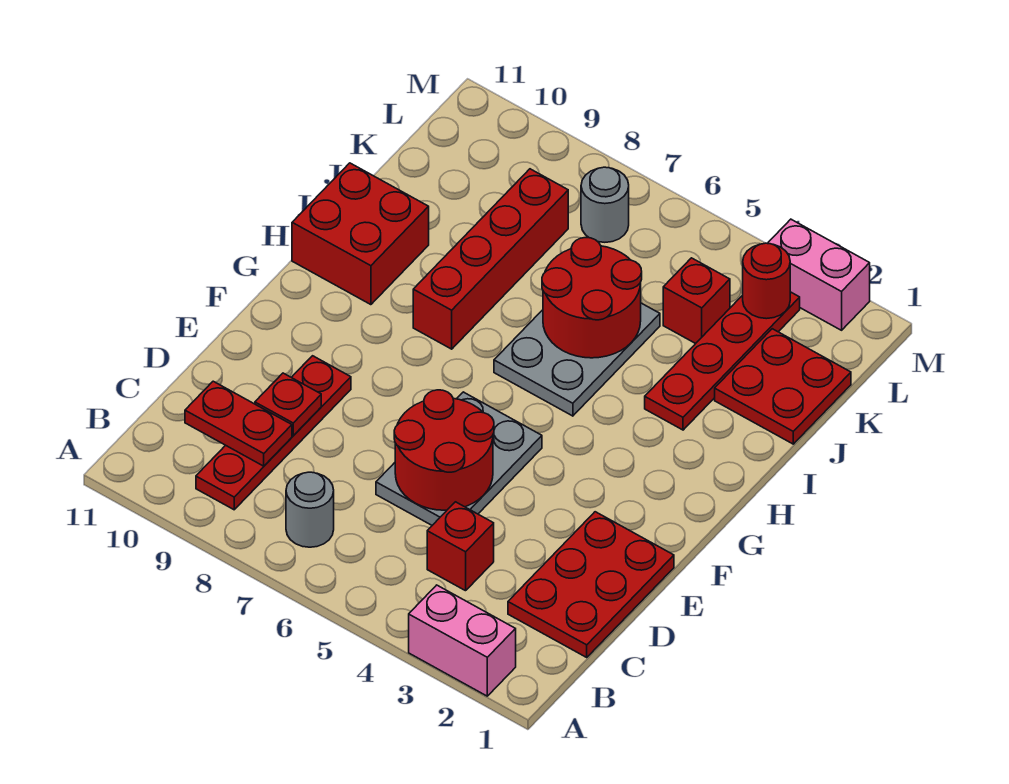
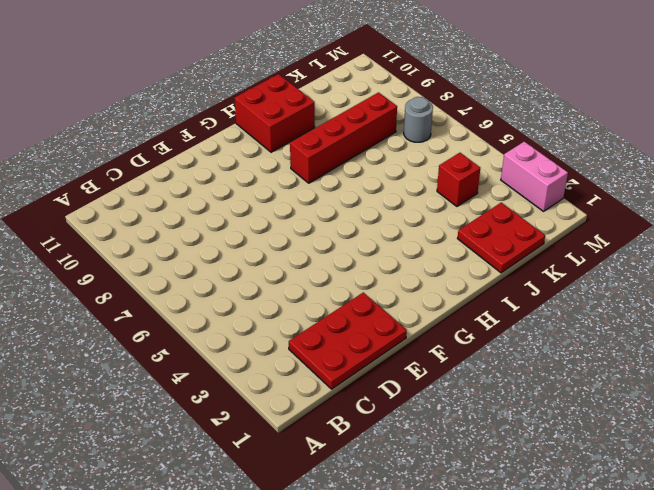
none -> pink brick A2:A3 level 1
none -> grey round brick B7 level 1
none -> red plate B9:E9 level 1

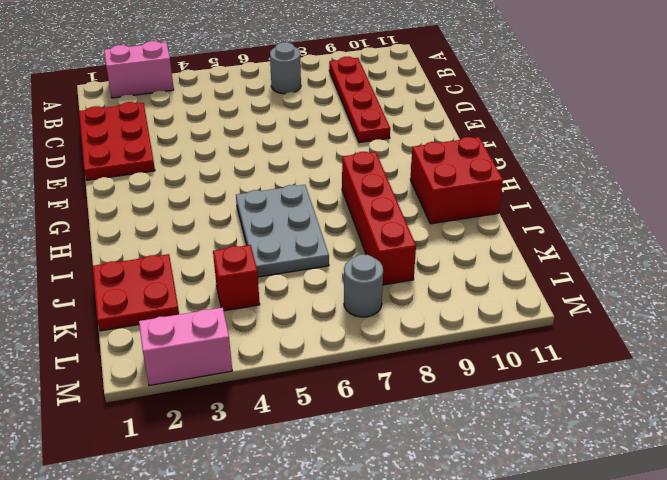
none -> red brick C4 level 1
none -> grey plate D5:F6 level 1
none -> red plate I3:L3 level 1

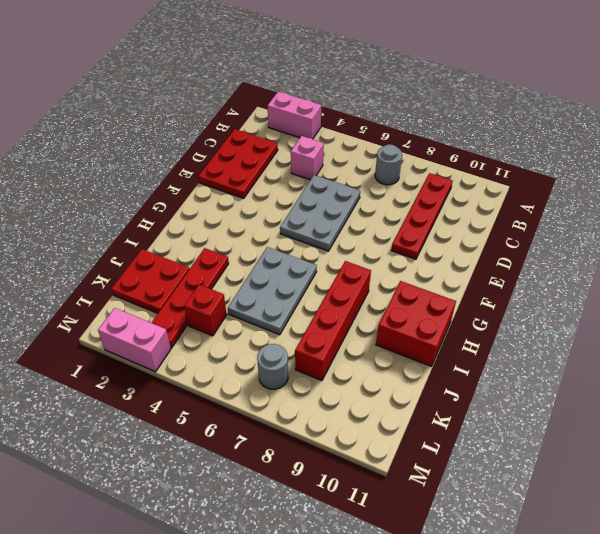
pink brick C4 level 1 -> red brick C4 level 1
none -> red plate C9:C10 level 2
none -> red round brick D5:E6 level 2
none -> red plate D9 level 2

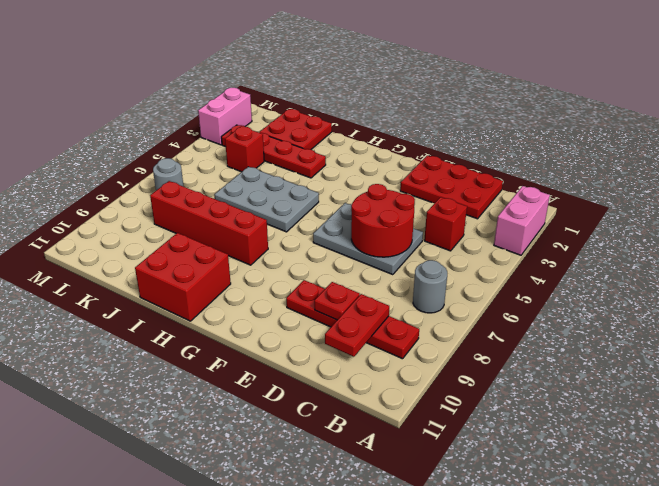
none -> red round brick I5:J6 level 2
none -> red round brick L3 level 2

